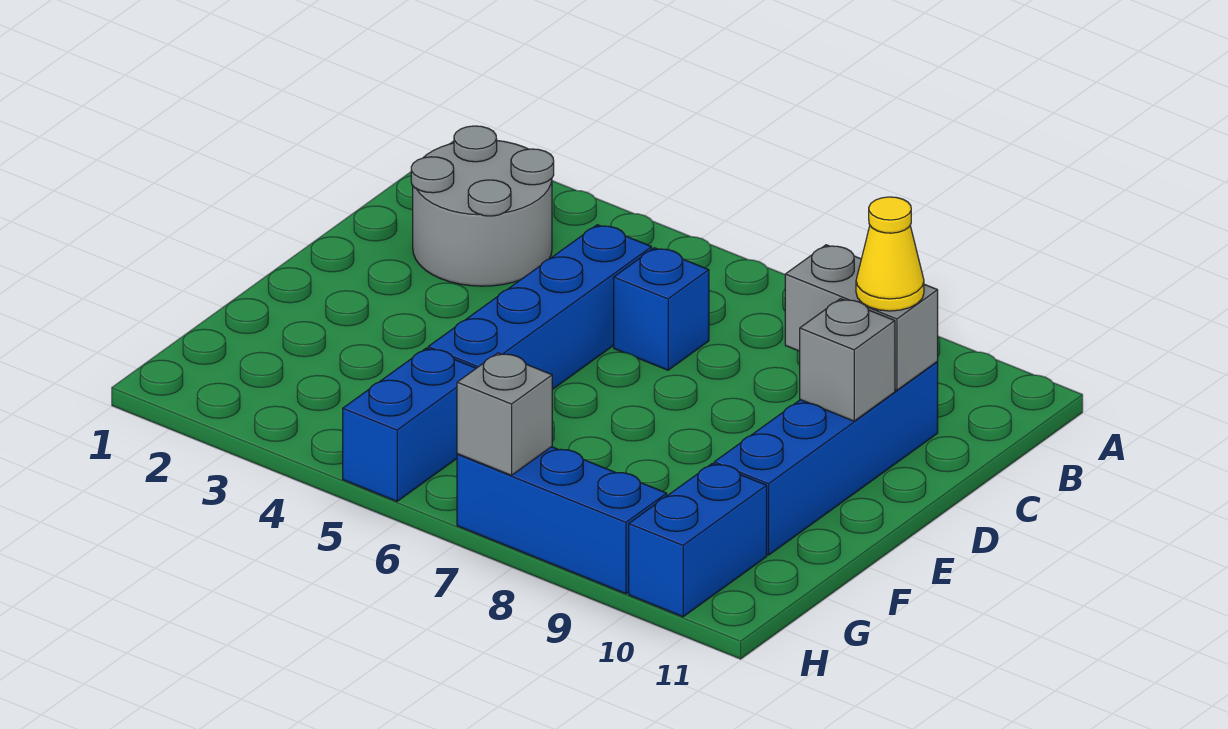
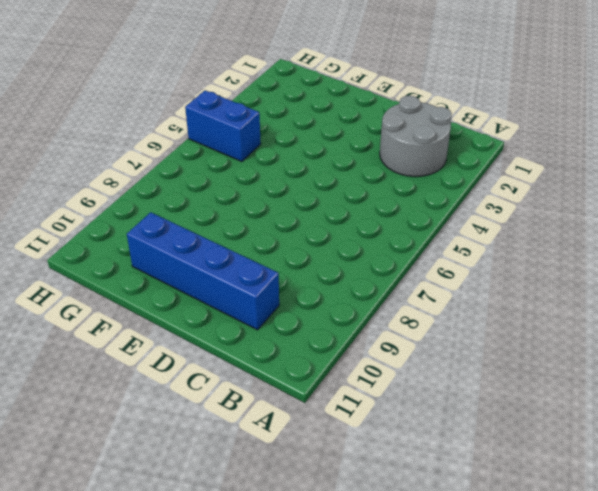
none -> blue brick C5:F5 level 1
none -> blue brick C6 level 1

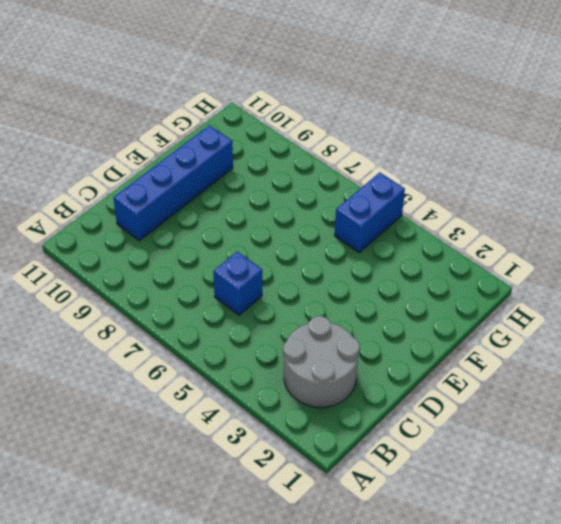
none -> blue brick C5:F5 level 1
none -> blue brick G10:H10 level 1

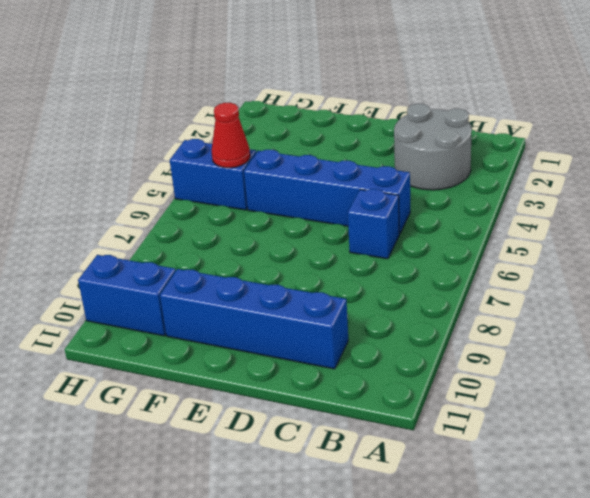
red cone G5 level 2 -> none
none -> blue brick H7:H9 level 1
none -> grey brick C9:C10 level 2

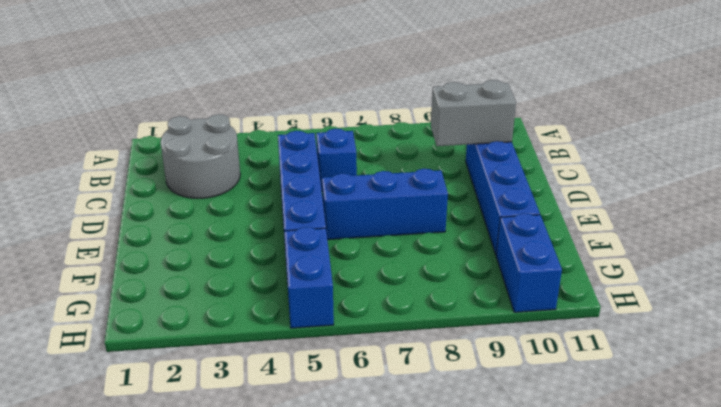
blue brick E6:E8 level 1 -> blue brick H7:H9 level 1
none -> grey brick D10 level 2
none -> grey brick H7 level 2

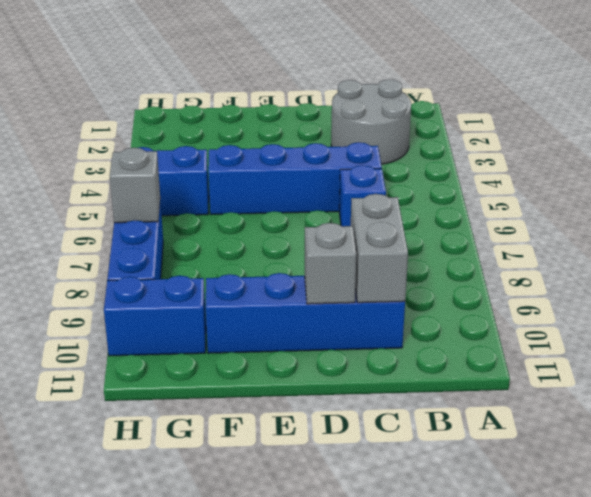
none -> yellow cone C10 level 3

